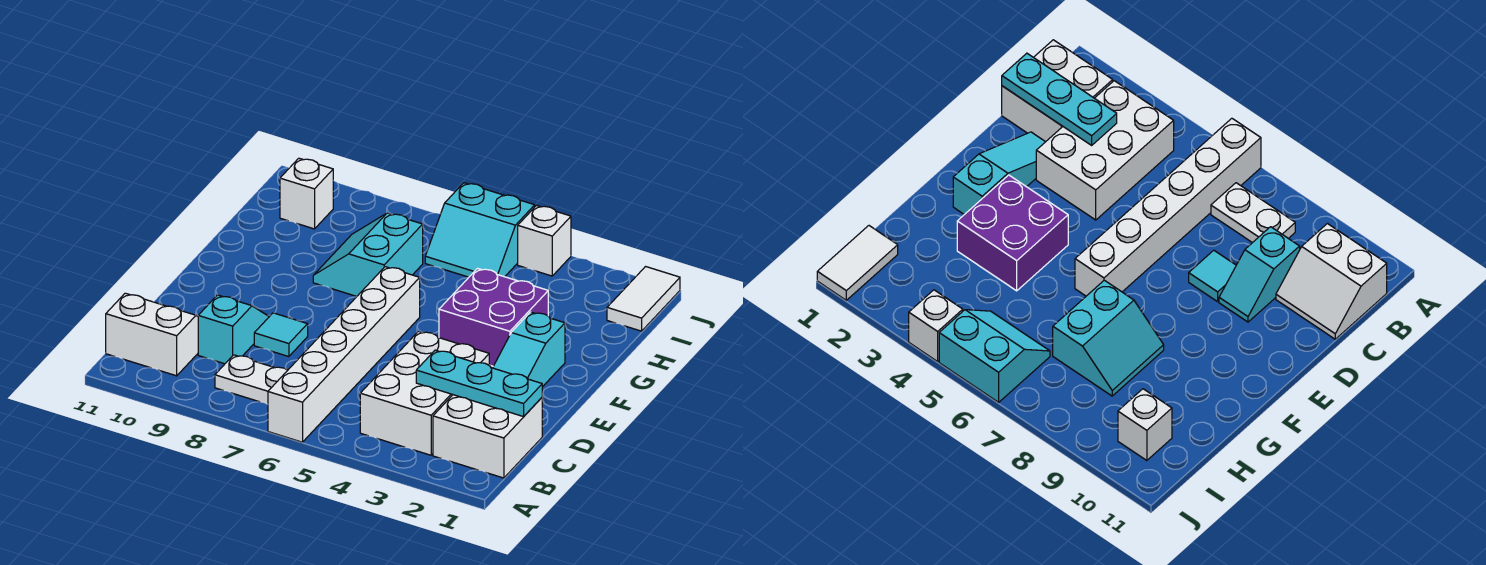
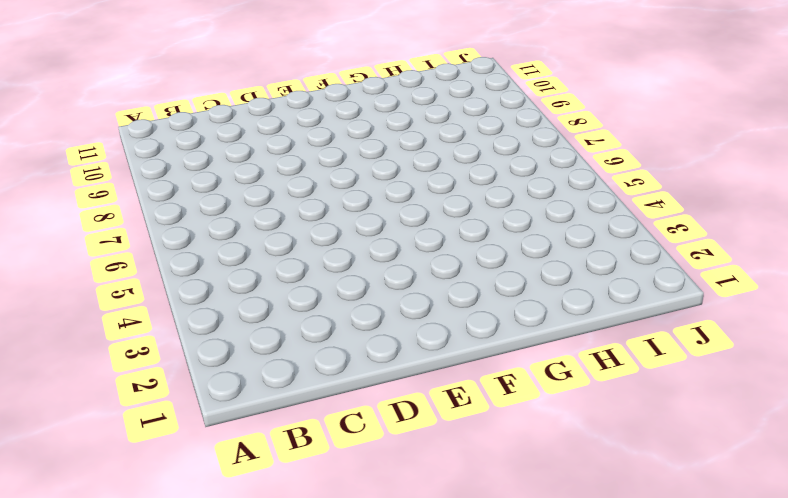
none -> white brick A6:F6 level 1
none -> white brick B1:C2 level 1
none -> white brick B3:D4 level 1

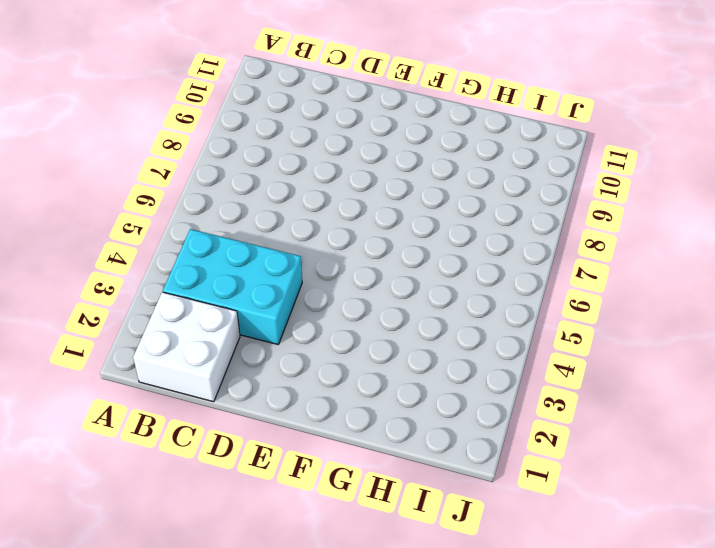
cyan brick B3:D4 level 1 -> white brick B3:D4 level 1
none -> white brick A6:F6 level 1
none -> white plate B7:B8 level 1
none -> white slope B10:C11 level 1 top B

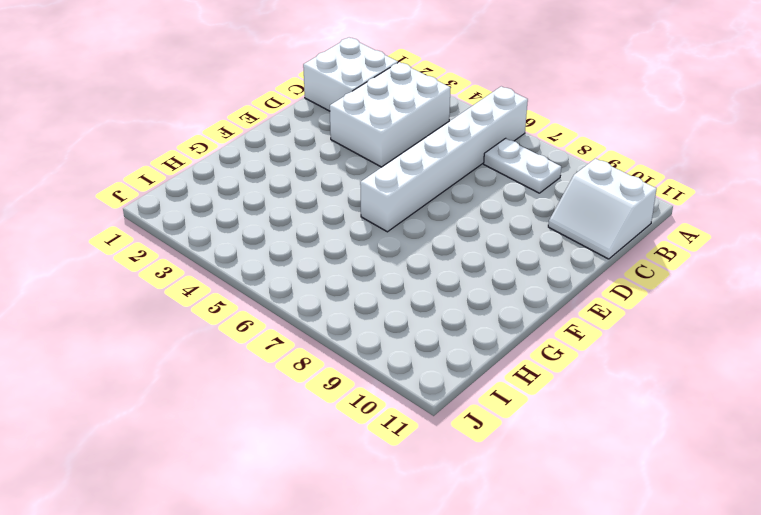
none -> cyan slope C9:D9 level 1 top C
none -> cyan slope D2:F2 level 1 top F
none -> cyan tile D8 level 1

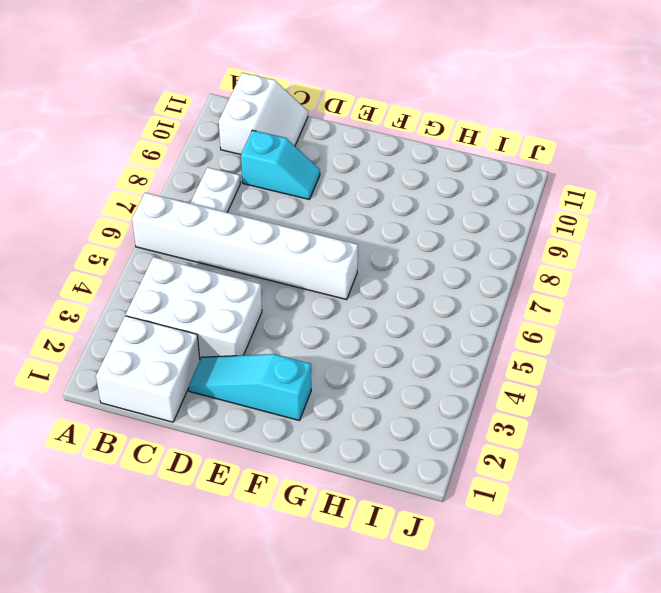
none -> cyan tile D8 level 1
none -> purple brick F3:G4 level 1
none -> cyan slope G7:H8 level 1 top 7

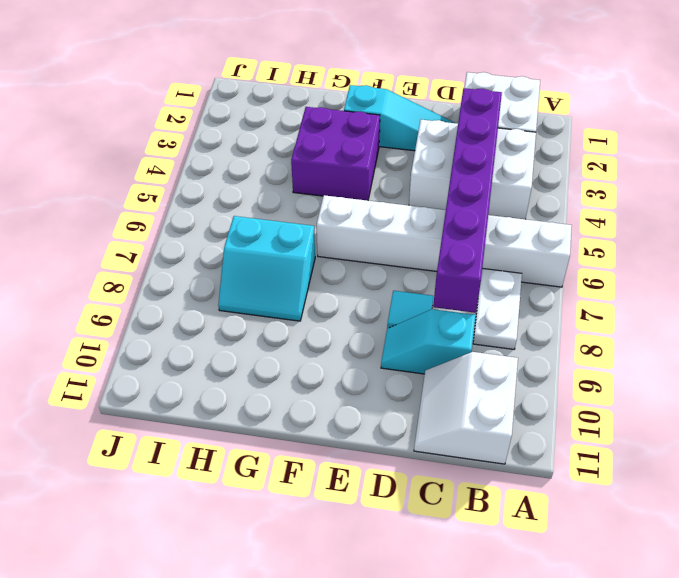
purple brick C3:C8 level 2 -> cyan plate C1:C3 level 2
none -> white tile I1:J1 level 1
none -> cyan slope I5:J6 level 1 top J
none -> white brick I10 level 1

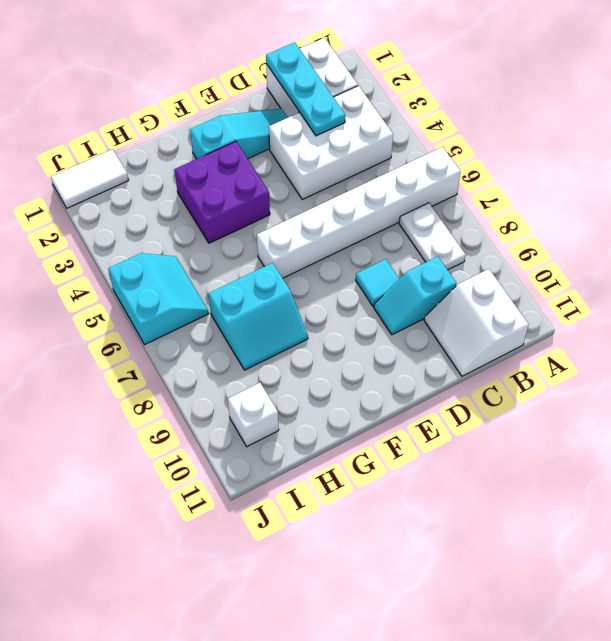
none -> white brick J4 level 1

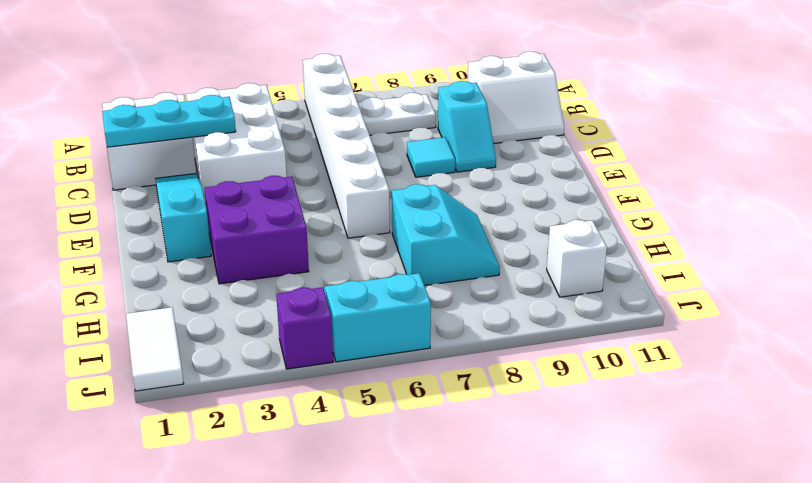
purple brick J4 level 1 -> white brick J4 level 1

